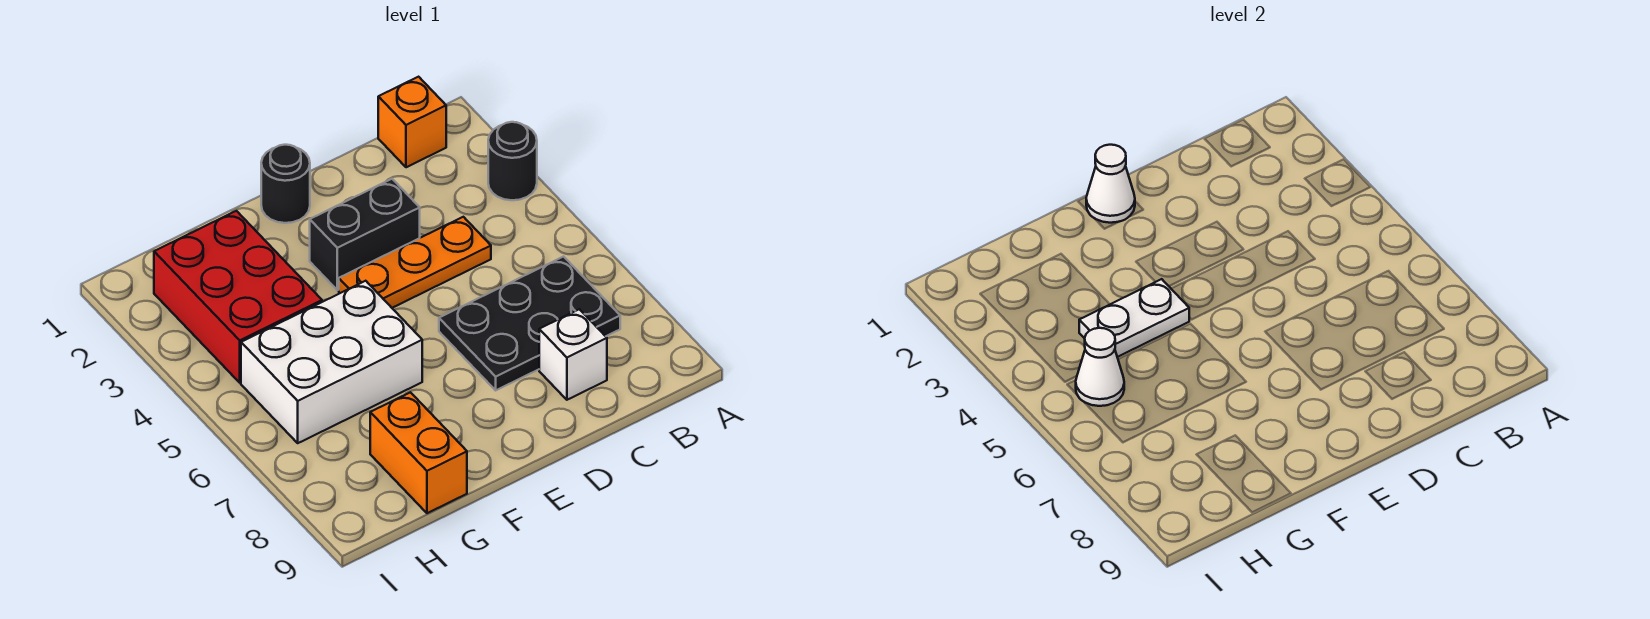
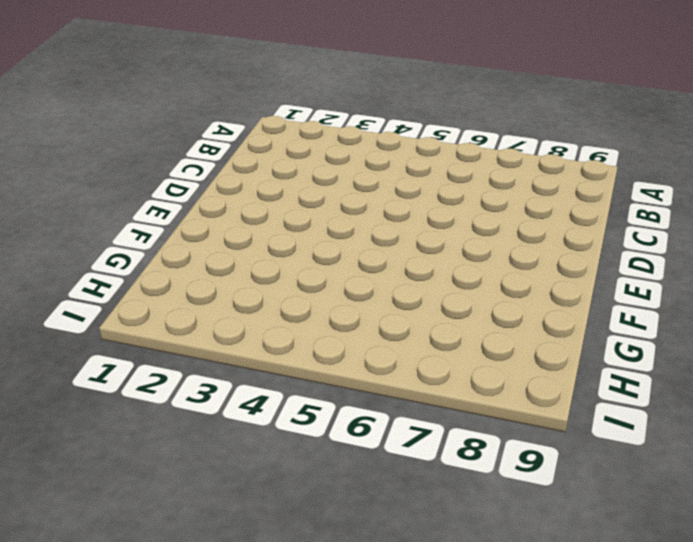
none -> black round brick A3 level 1
none -> orange brick B1 level 1
none -> black plate B6:D7 level 1

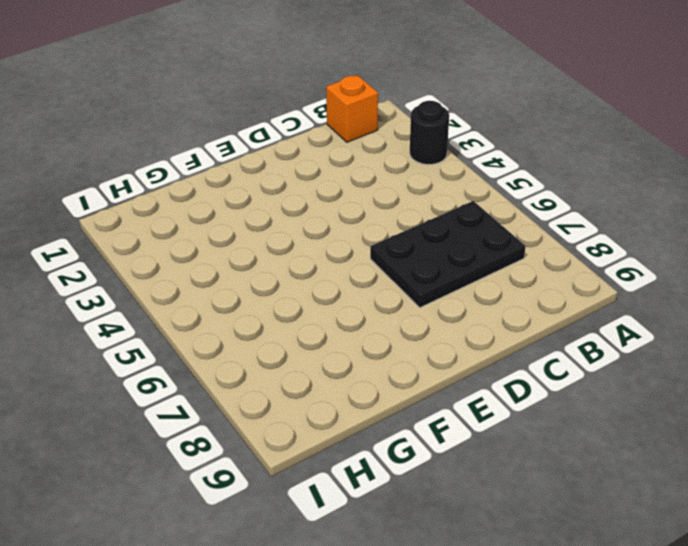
none -> orange plate C4:E4 level 1
none -> white brick C8 level 1
none -> black brick D3:E3 level 1

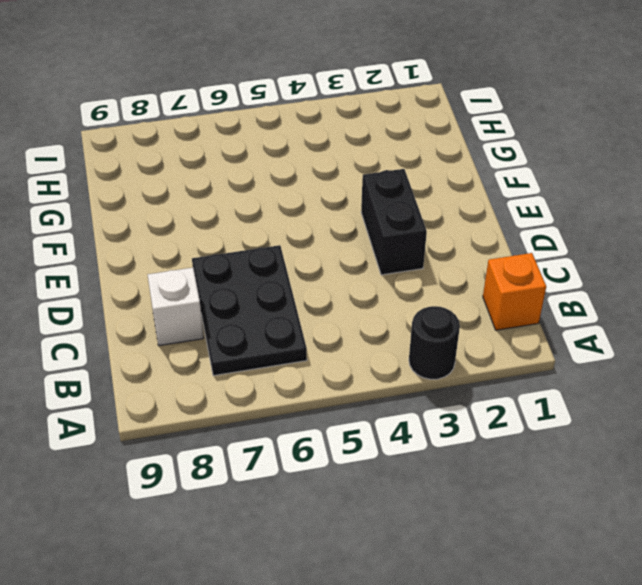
none -> orange plate C4:E4 level 1
none -> black round brick E1 level 1
none -> white brick F5:H6 level 1

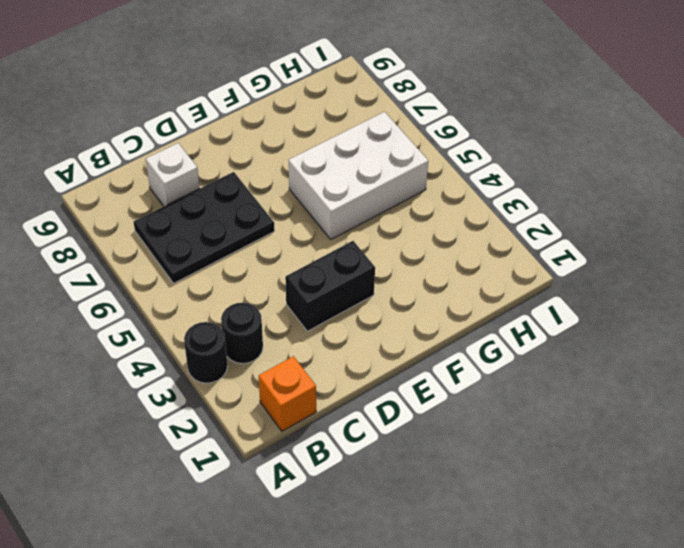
black round brick B3 level 1 -> black round brick E1 level 1
none -> orange plate C4:E4 level 1
none -> red brick G2:H4 level 1
none -> orange brick G8:G9 level 1

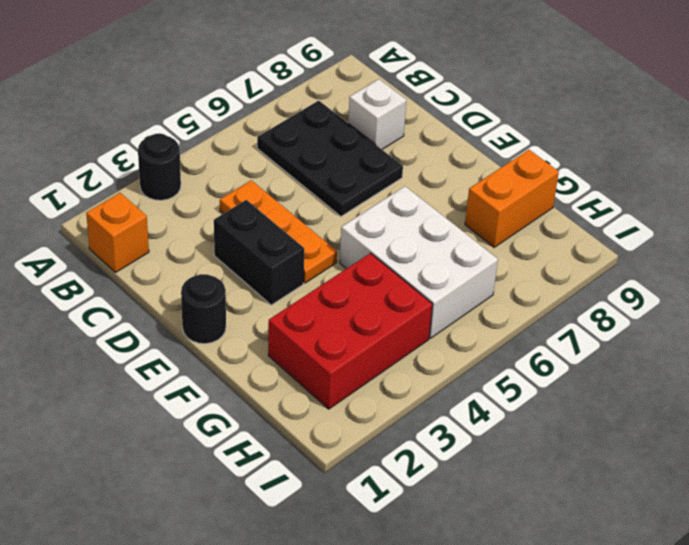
none -> white cone E1 level 2
none -> white plate F4:G4 level 2
none -> white cone H5 level 2

